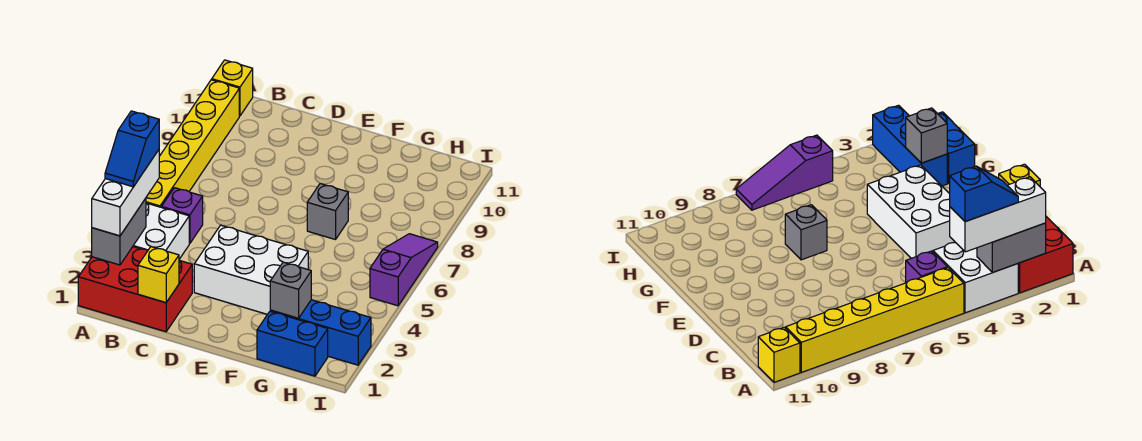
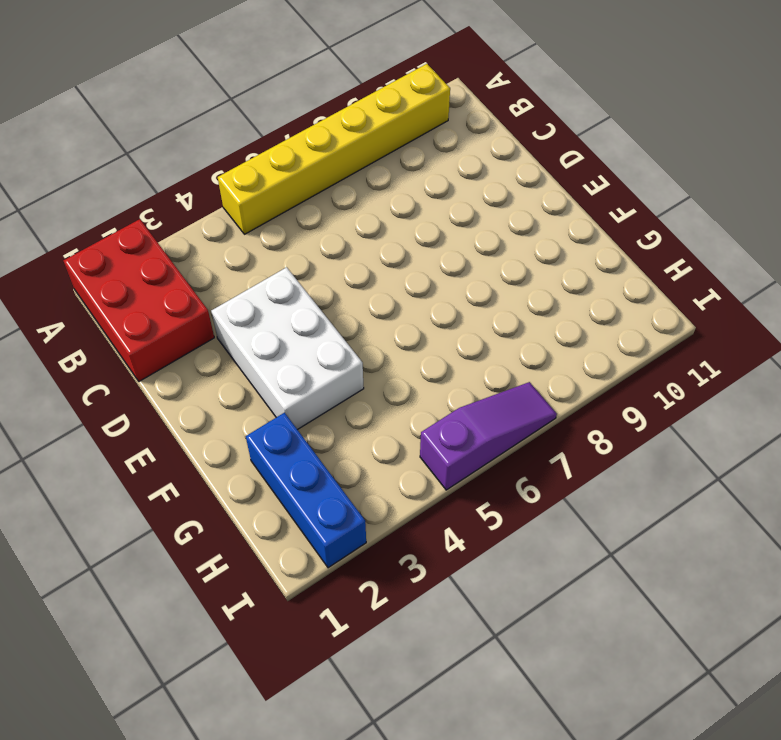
none -> white brick A3:B4 level 1
none -> yellow brick A11 level 1
none -> purple brick B5 level 1

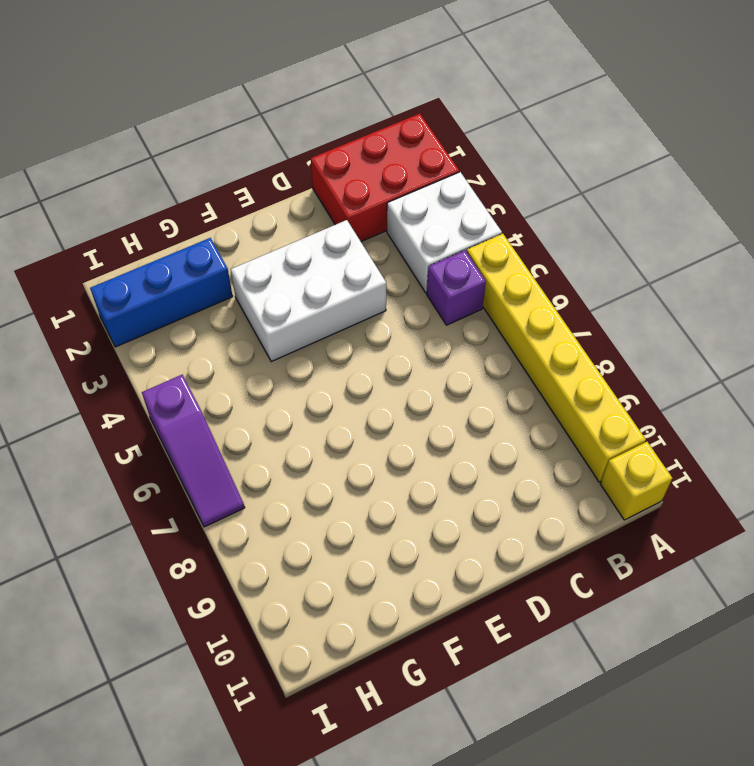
none -> grey brick F7 level 1
none -> blue brick G1:H1 level 1
none -> grey brick A2:A3 level 2

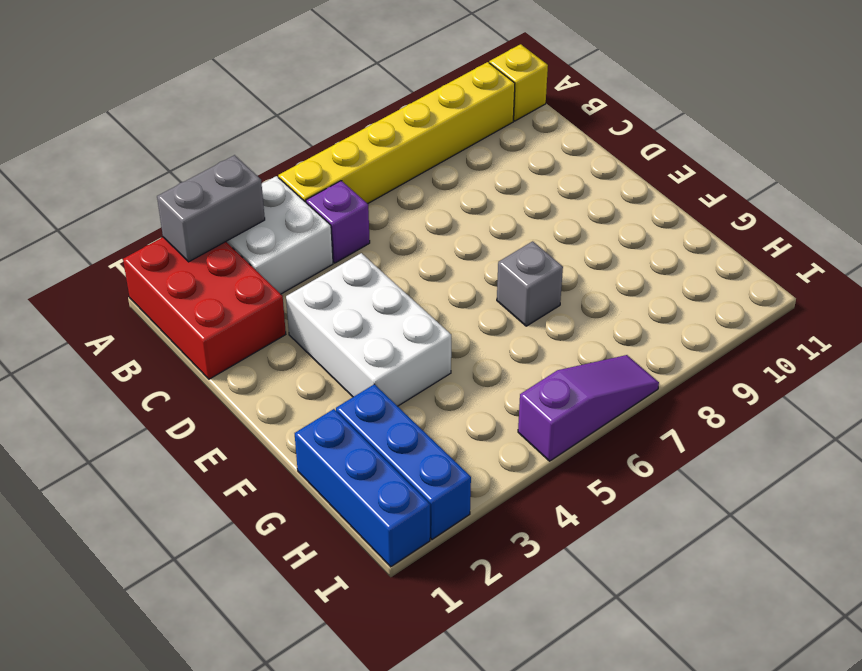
blue brick G1:I1 level 1 -> blue brick G1:H1 level 1
none -> yellow brick C1 level 2
none -> grey brick G2 level 2
none -> white brick A2:A4 level 3

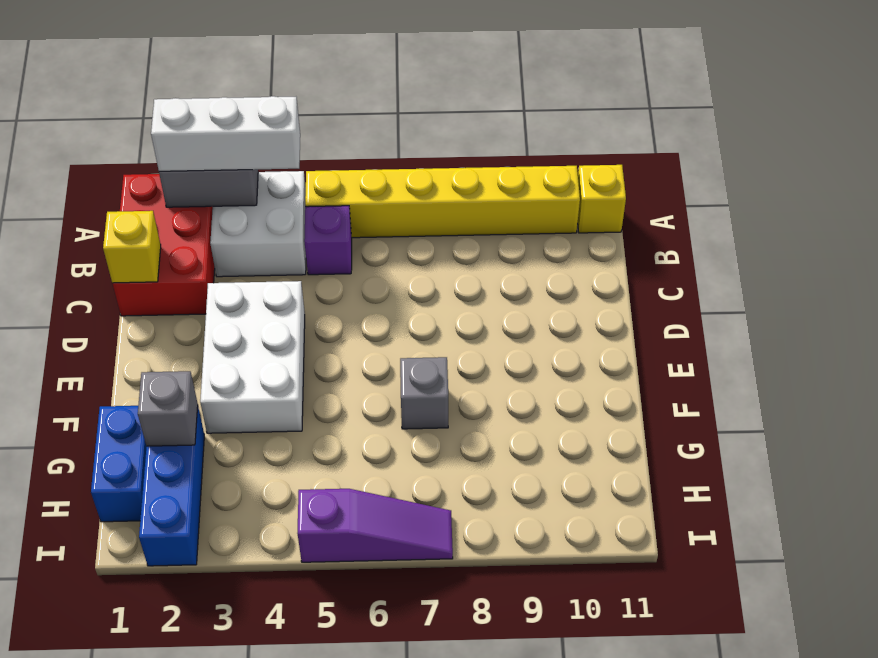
none -> blue slope A3:A4 level 4 top 4

